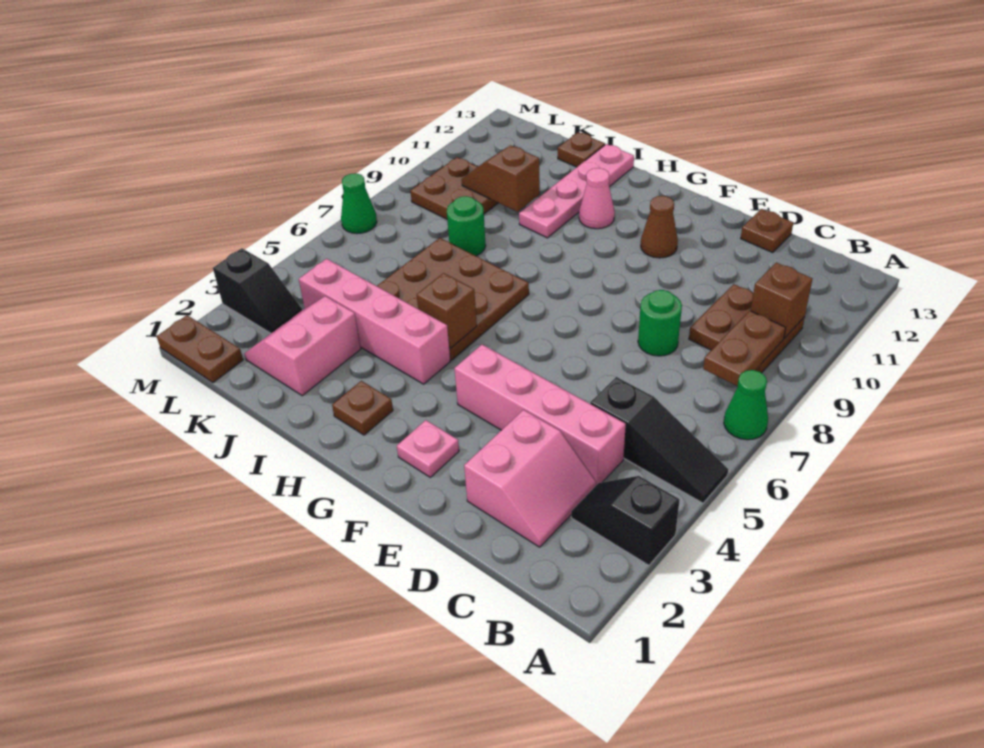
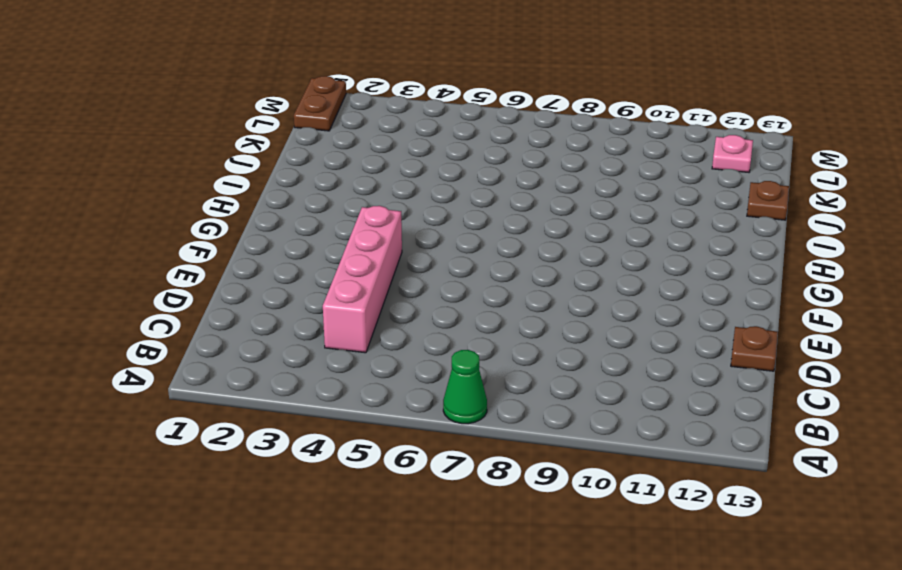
pink plate L12 level 1 -> pink plate F2 level 1
none -> black slope A3:B3 level 1 top A
none -> black slope A5:C5 level 1 top C
none -> brown plate B9:C10 level 1

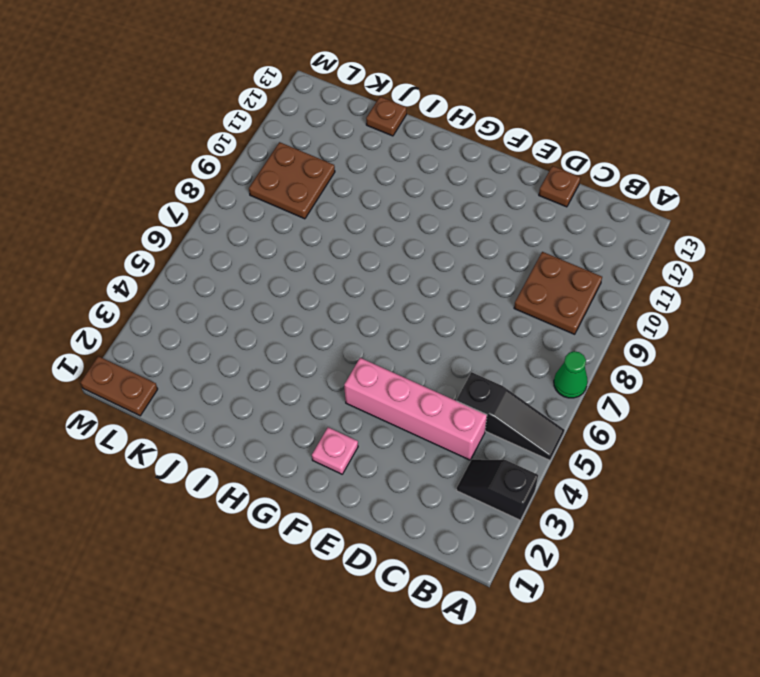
none -> pink slope C2:D3 level 1 top D
none -> green round brick D8 level 1
none -> brown cone F11 level 1

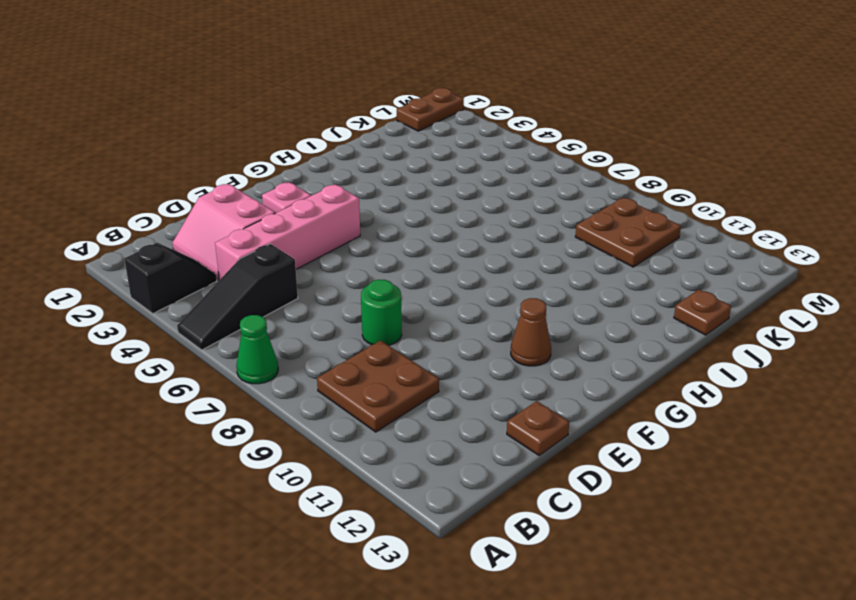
none -> brown plate H2 level 1
none -> pink brick H4:K4 level 1
none -> brown plate H5:J7 level 1

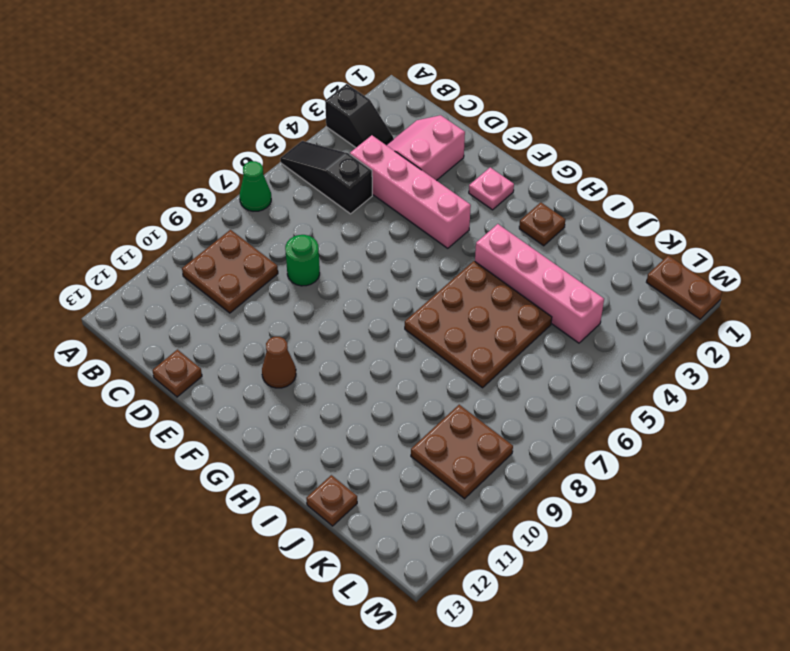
none -> pink cone H11 level 1
none -> pink plate I10:I13 level 1
none -> pink slope J2:K3 level 1 top J

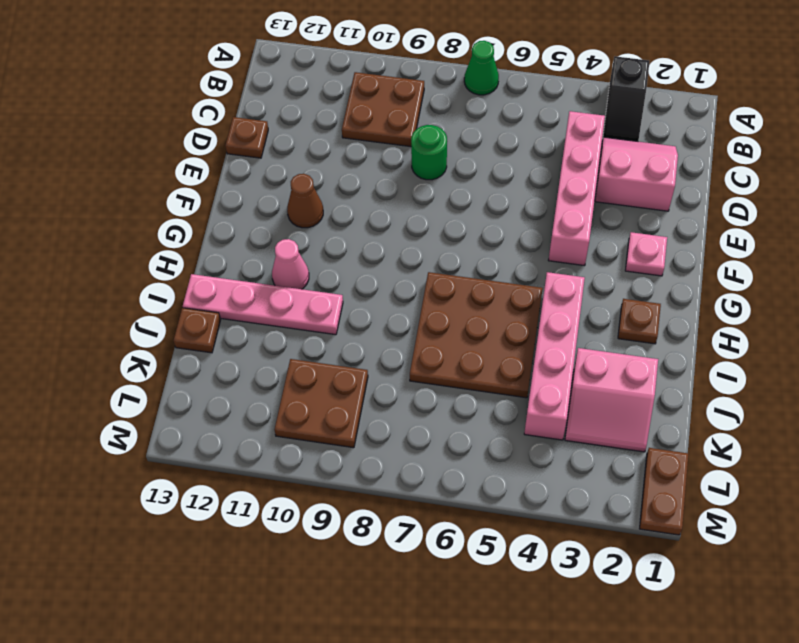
none -> black slope A5:C5 level 1 top C
none -> green round brick J8 level 1
none -> black slope L3:M3 level 1 top M

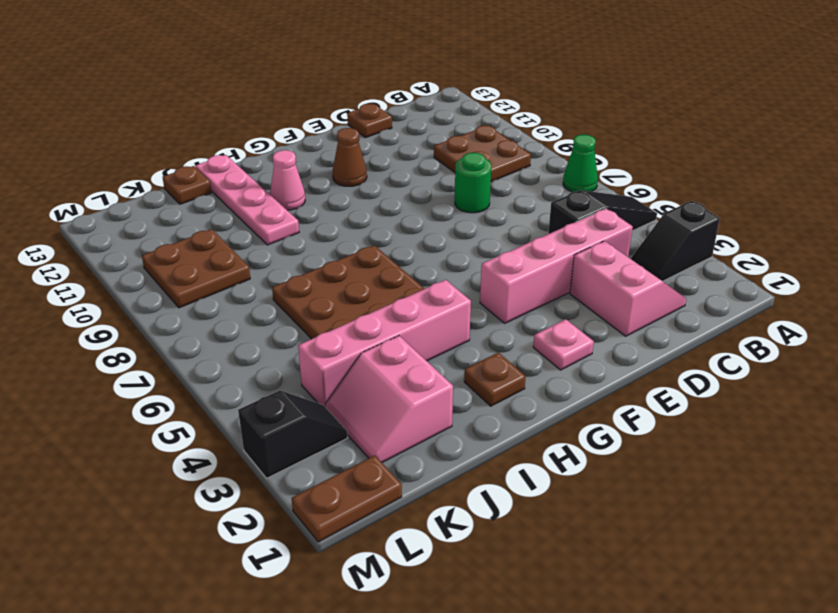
none -> green round brick J8 level 1
none -> green cone M7 level 1
none -> brown plate B8:B9 level 2

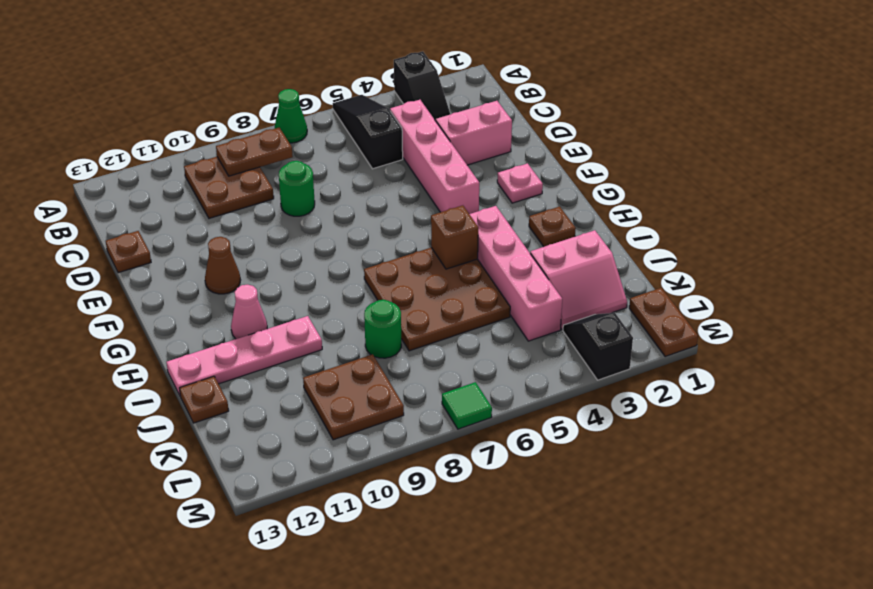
green tile M7 level 1 -> green cone M7 level 1
none -> brown brick B10 level 2
none -> brown slope J10:K10 level 2 top J

